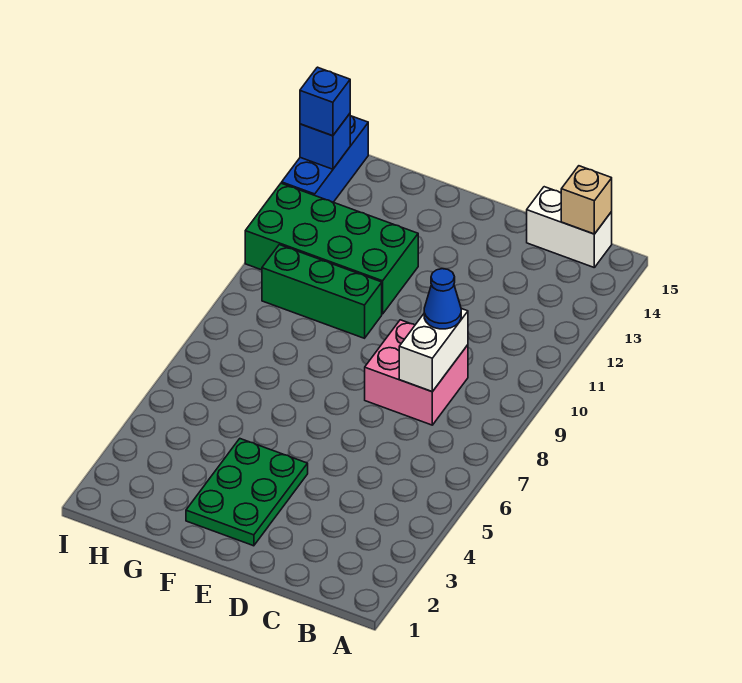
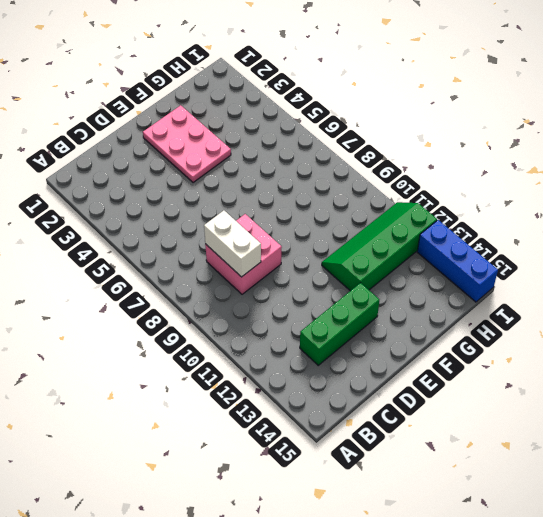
green brick C13:E13 level 1 -> green brick F10:H10 level 1
pink plate E2:F4 level 1 -> green plate E2:F4 level 1
green slope F11:I12 level 1 top 12 -> green brick F11:I12 level 1
none -> white brick B15:C15 level 1
none -> tan brick B15 level 2

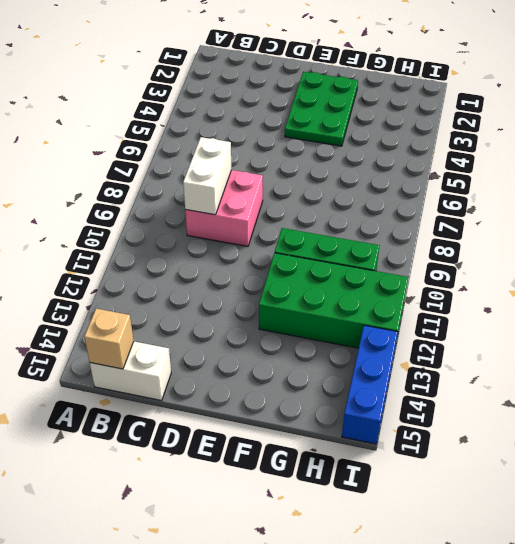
none -> blue brick I14 level 2
none -> blue cone C9 level 3

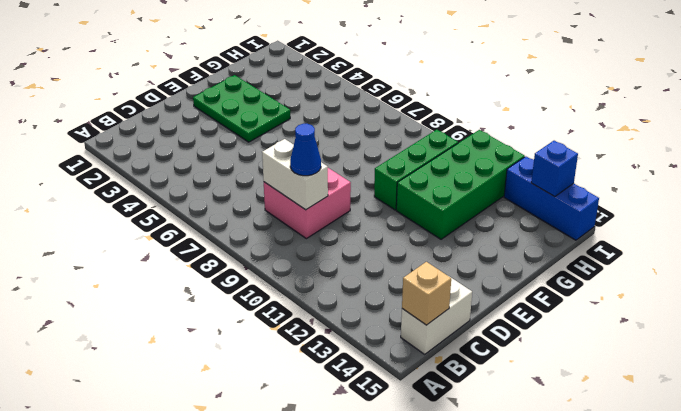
none -> blue brick I14 level 3

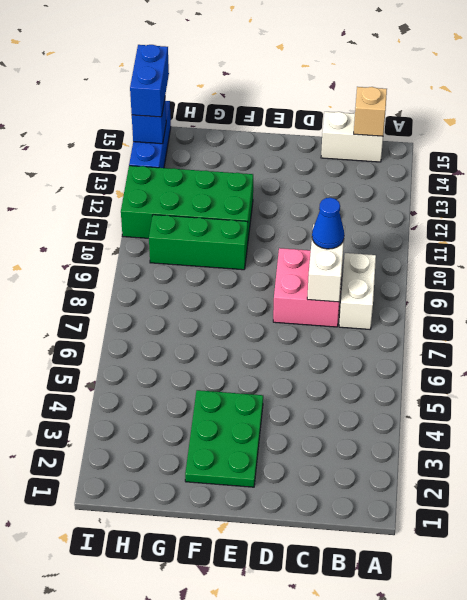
white brick B8:B9 level 1 -> none
blue brick I14:I15 level 3 -> blue brick I14 level 3

